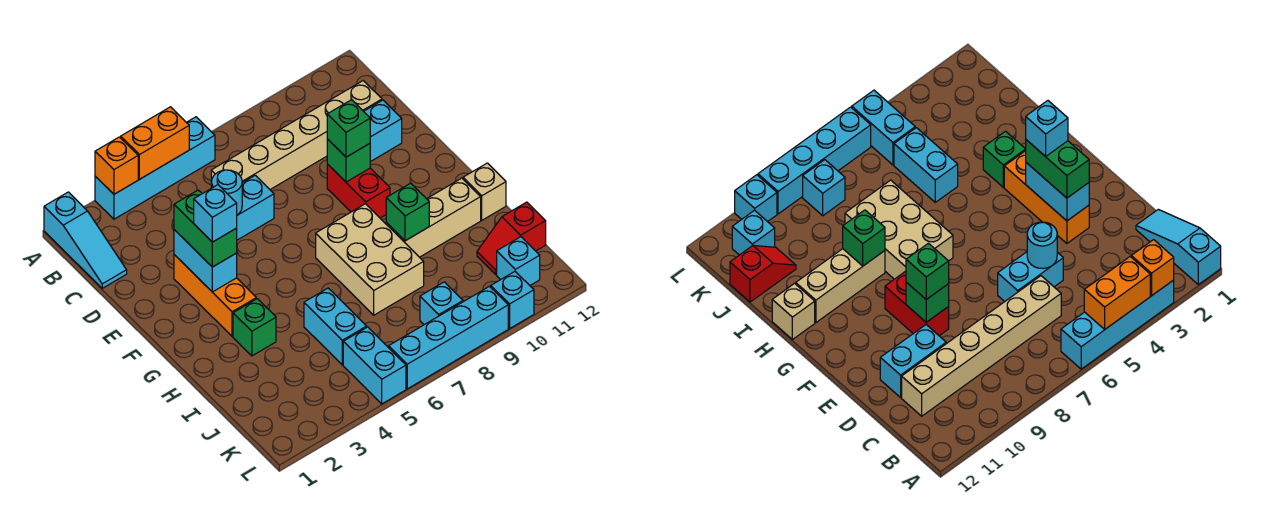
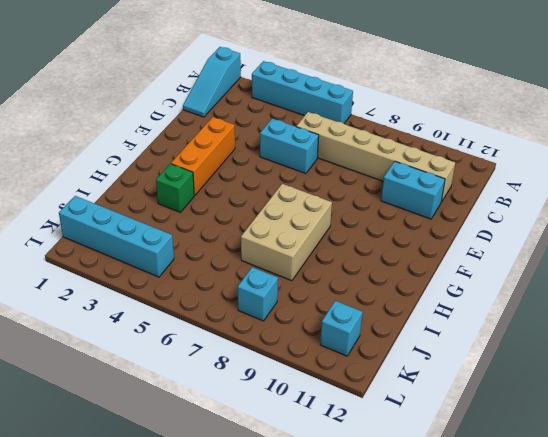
cyan brick K1:K4 level 1 -> cyan brick L6:L9 level 1
none -> red brick E9:F9 level 1
none -> tan brick H9:H11 level 1
none -> tan brick H12 level 1

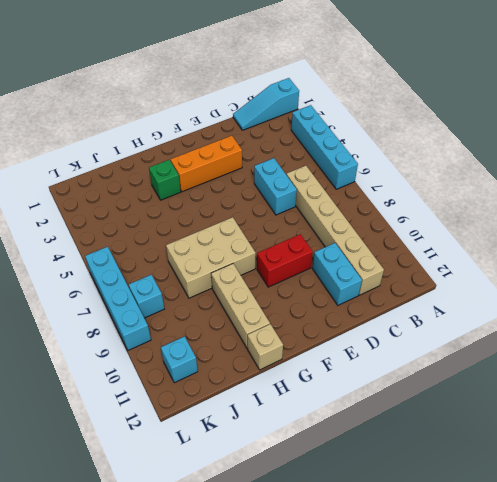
none -> cyan brick I5:J5 level 1
none -> red slope J11:J12 level 1 top 12
none -> cyan brick K5:L5 level 1

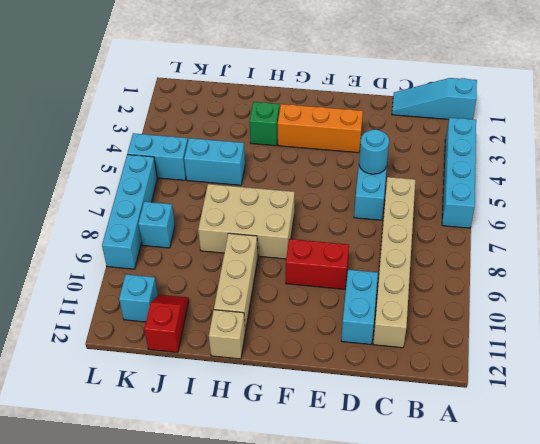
none -> cyan brick L10 level 1
none -> orange brick A3 level 2
none -> orange brick A4:A5 level 2

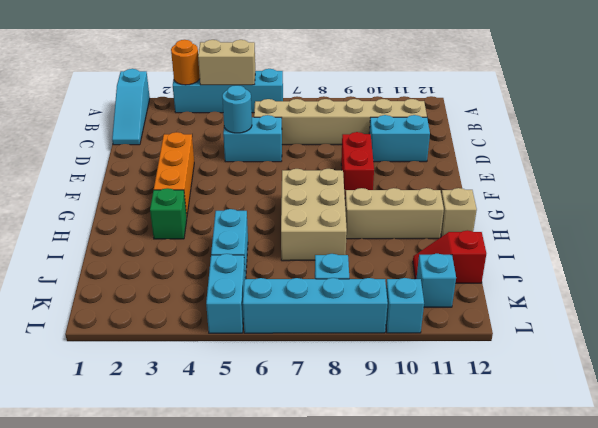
orange round brick A3 level 2 -> orange brick A3 level 2
tan brick A4:A5 level 2 -> orange brick A4:A5 level 2
none -> cyan brick E3:F3 level 2
none -> green brick E9 level 2
none -> green brick H9 level 2

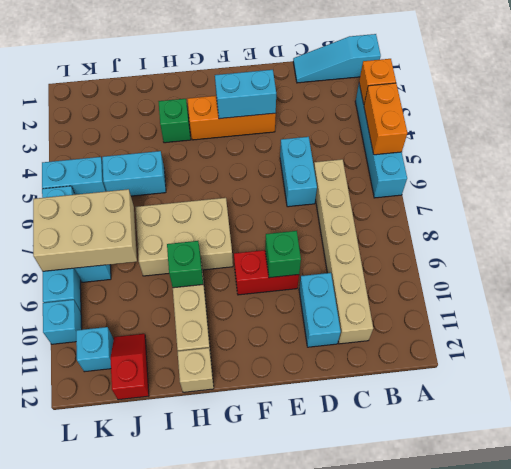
tan brick J7:L8 level 2 -> none
none -> cyan round brick D5 level 2
none -> green brick E3:F3 level 3
none -> green brick E9 level 3

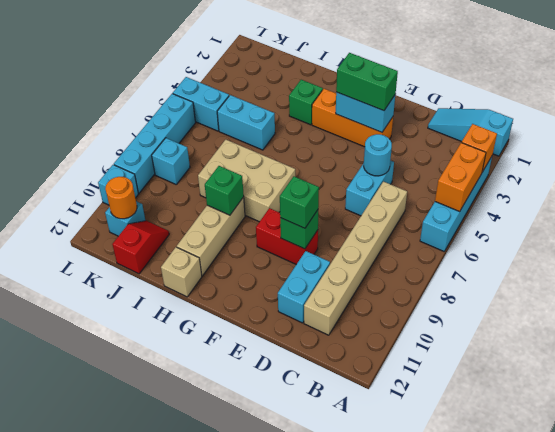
orange round brick K11 level 2 -> none
none -> cyan brick F3 level 4

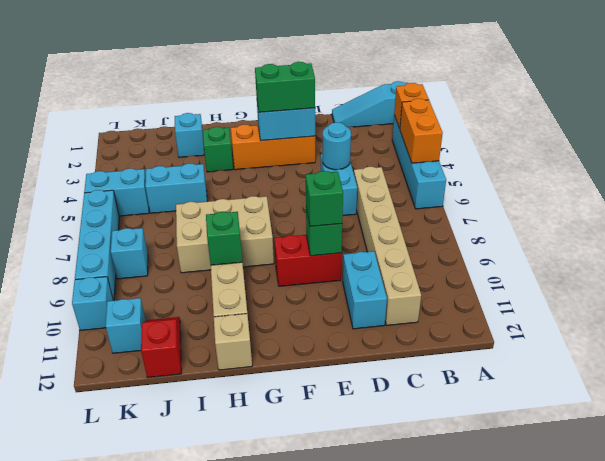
cyan brick I2 level 1 -> cyan brick F3 level 4

